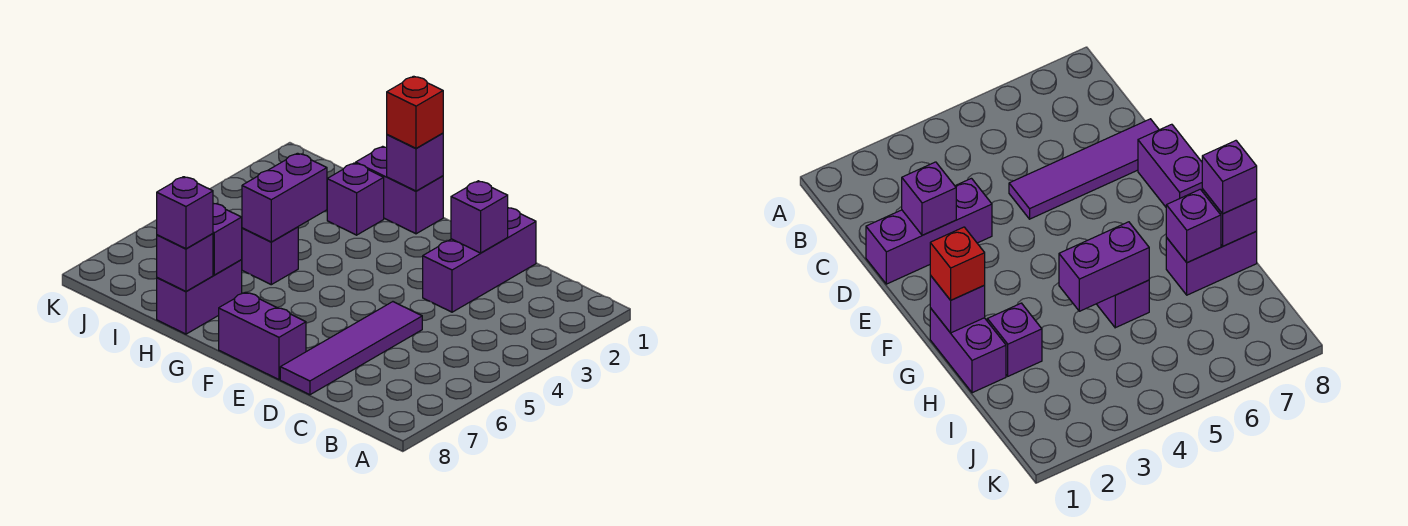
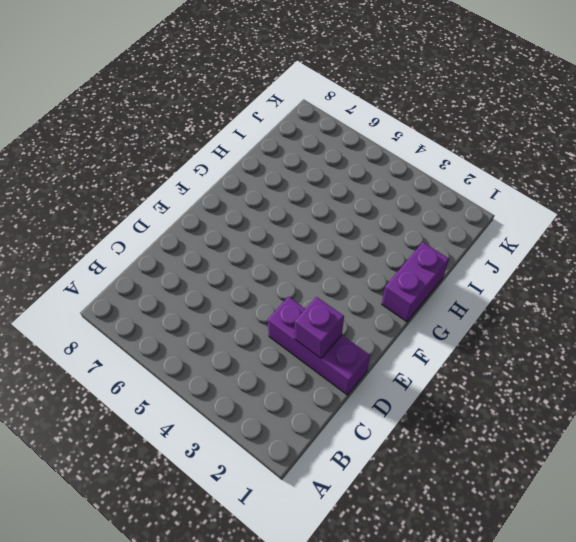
none -> purple tile D5:D8 level 1
none -> purple brick E8:F8 level 1
none -> purple brick H2 level 1

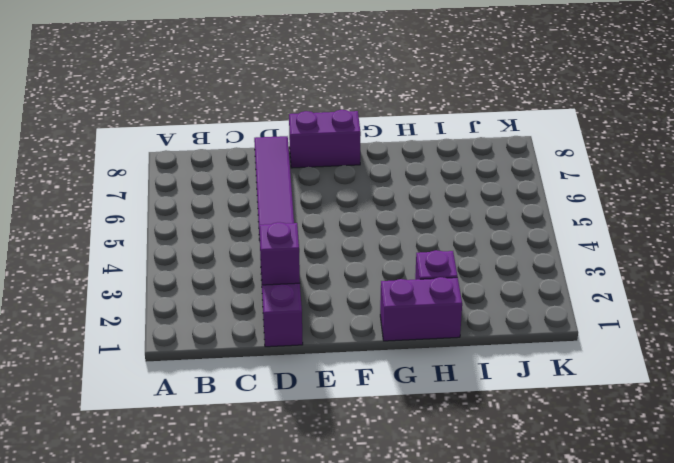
none -> purple brick H5 level 1
none -> purple brick H7:H8 level 1
none -> purple brick G1 level 2

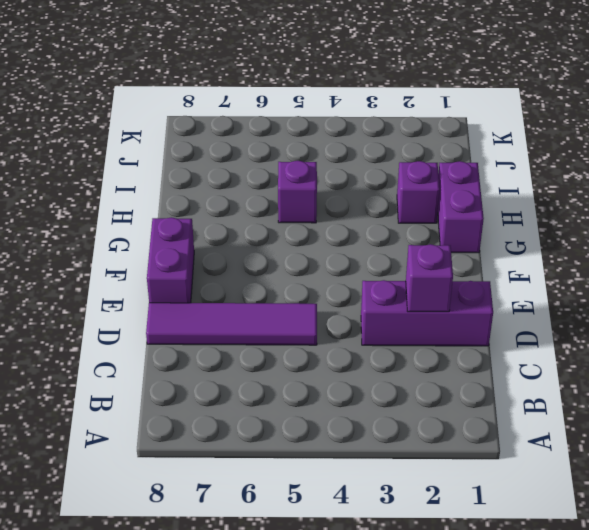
none -> purple brick H7:H8 level 1
none -> purple brick G1 level 2
none -> purple brick H4:H5 level 2

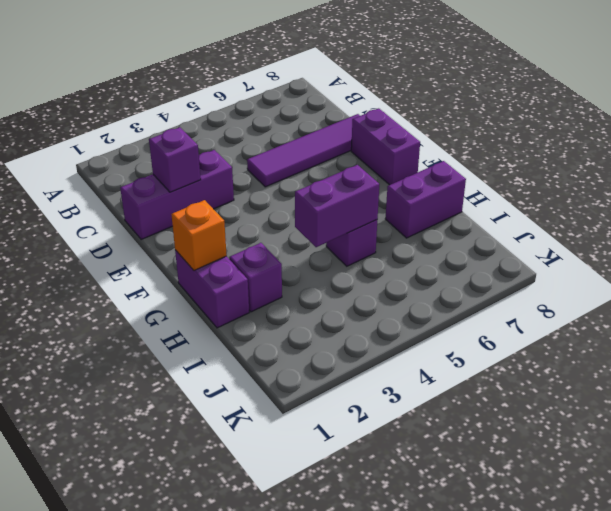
orange brick G1 level 2 -> purple brick G1 level 2
none -> purple brick H7 level 2
none -> purple brick H8 level 2
none -> red brick G1 level 3

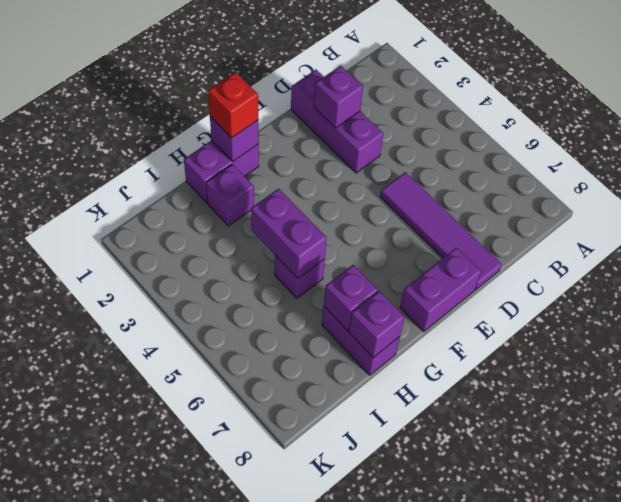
none -> purple brick H8 level 3

